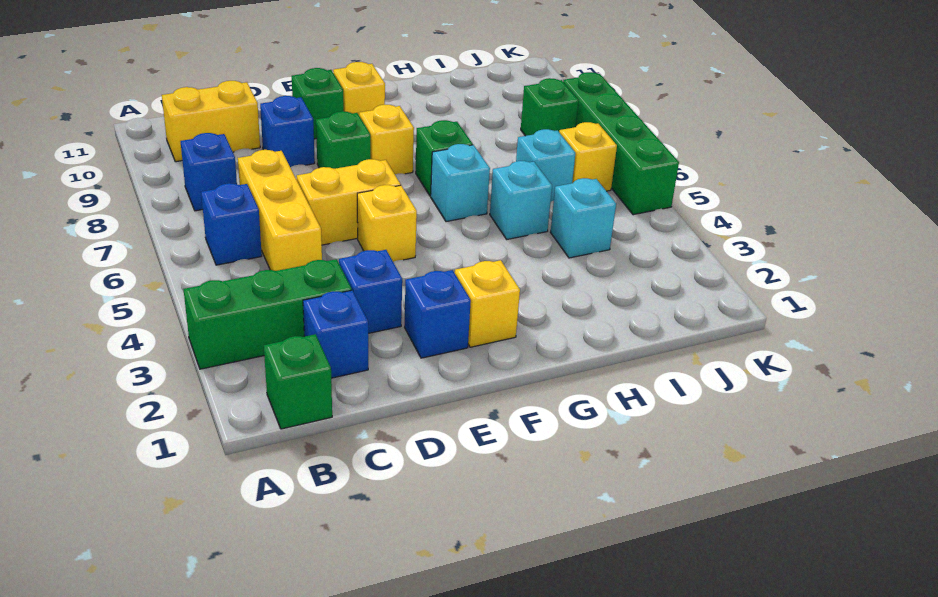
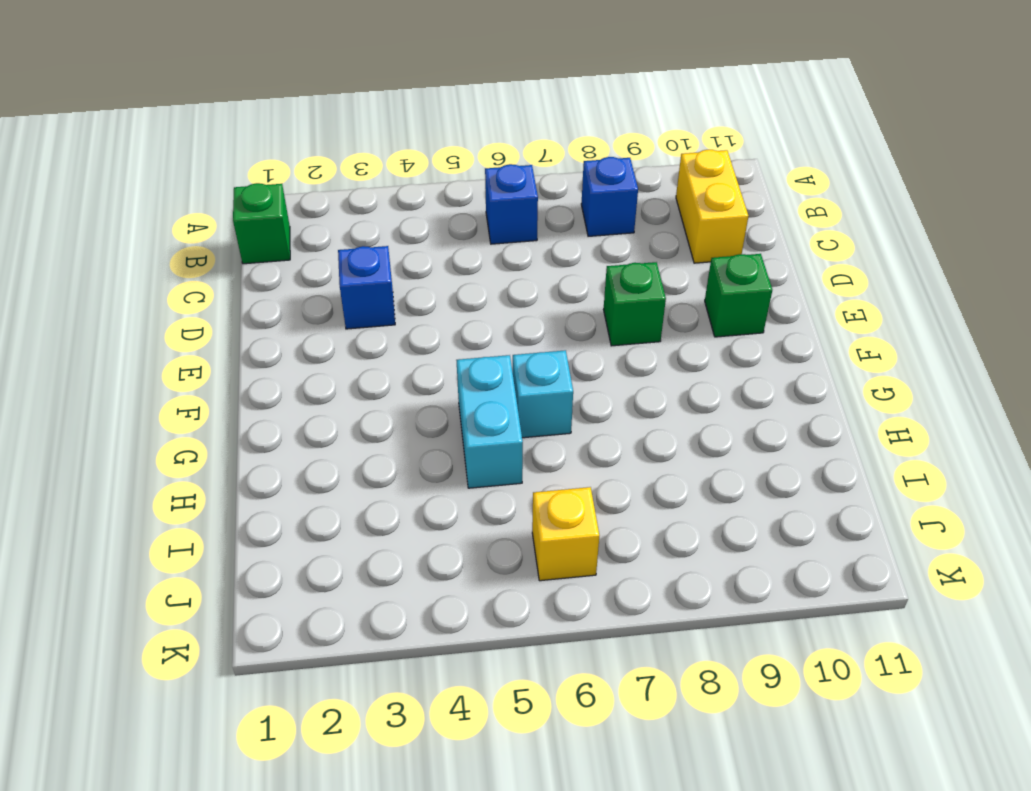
cyan brick G5:H5 level 1 -> cyan brick H5 level 1
none -> green brick A3:C3 level 1
none -> blue brick C2 level 1
none -> yellow brick C5:C7 level 1

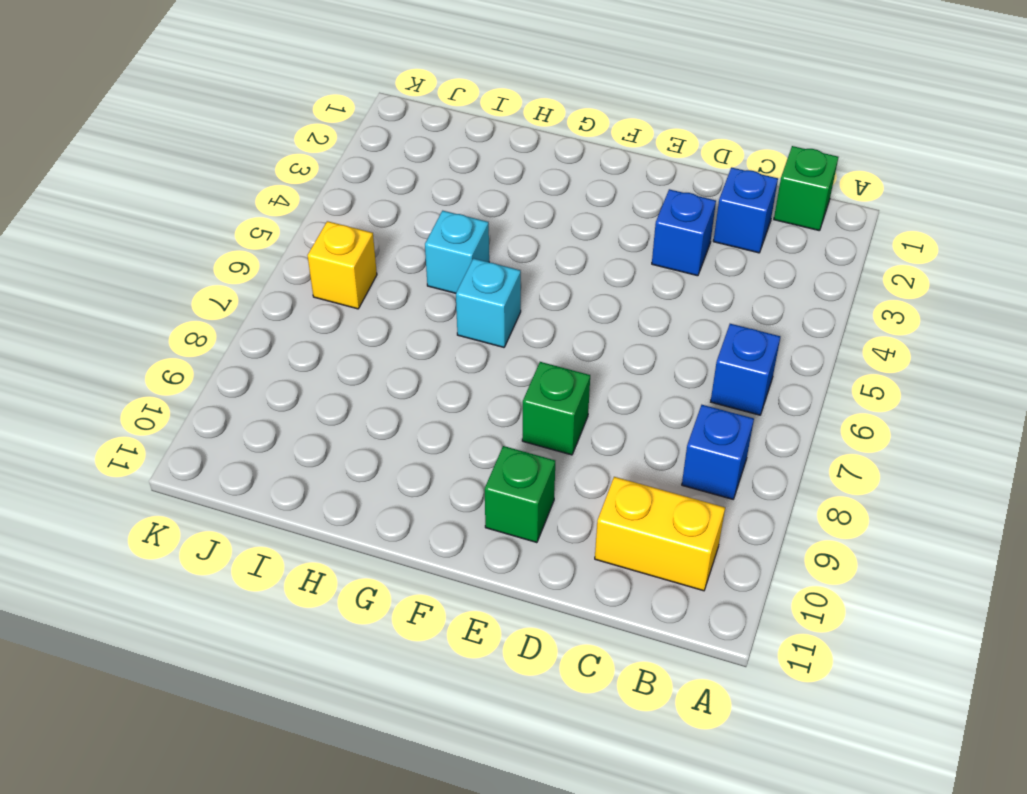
none -> green brick A3:C3 level 1
none -> yellow brick C5:C7 level 1
none -> yellow brick D6:E6 level 1

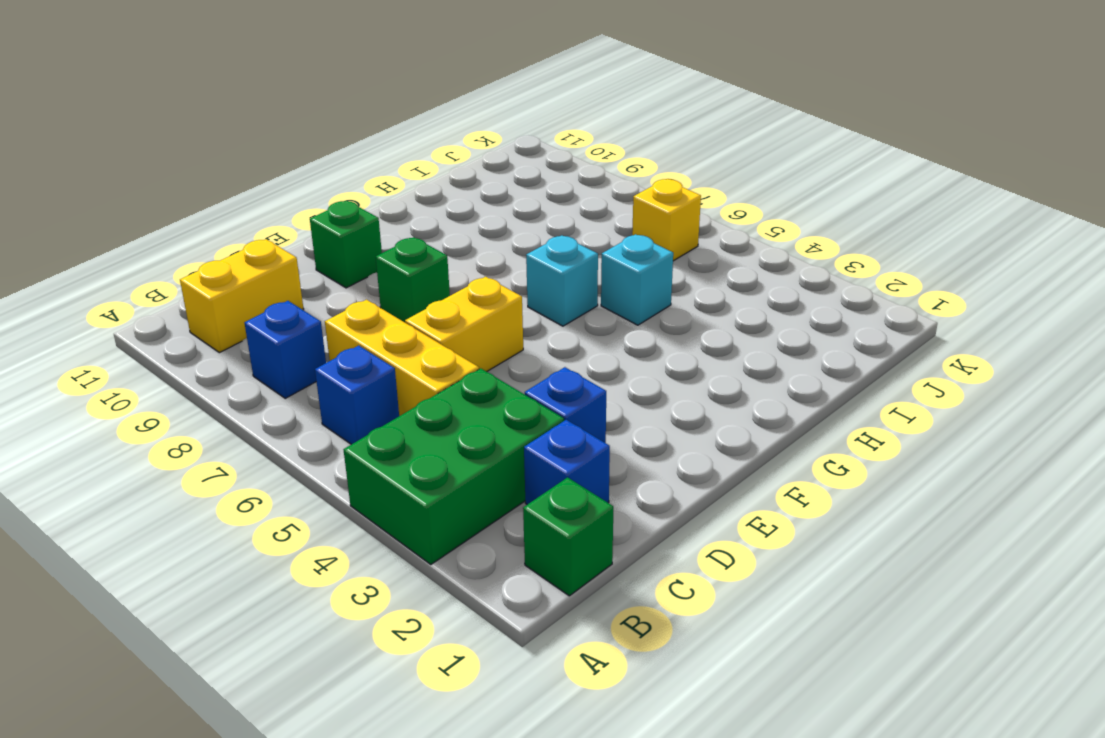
green brick A3:C4 level 1 -> green brick A3:C3 level 1
none -> blue brick D9 level 1
none -> blue brick E2 level 1
none -> yellow brick E5 level 1

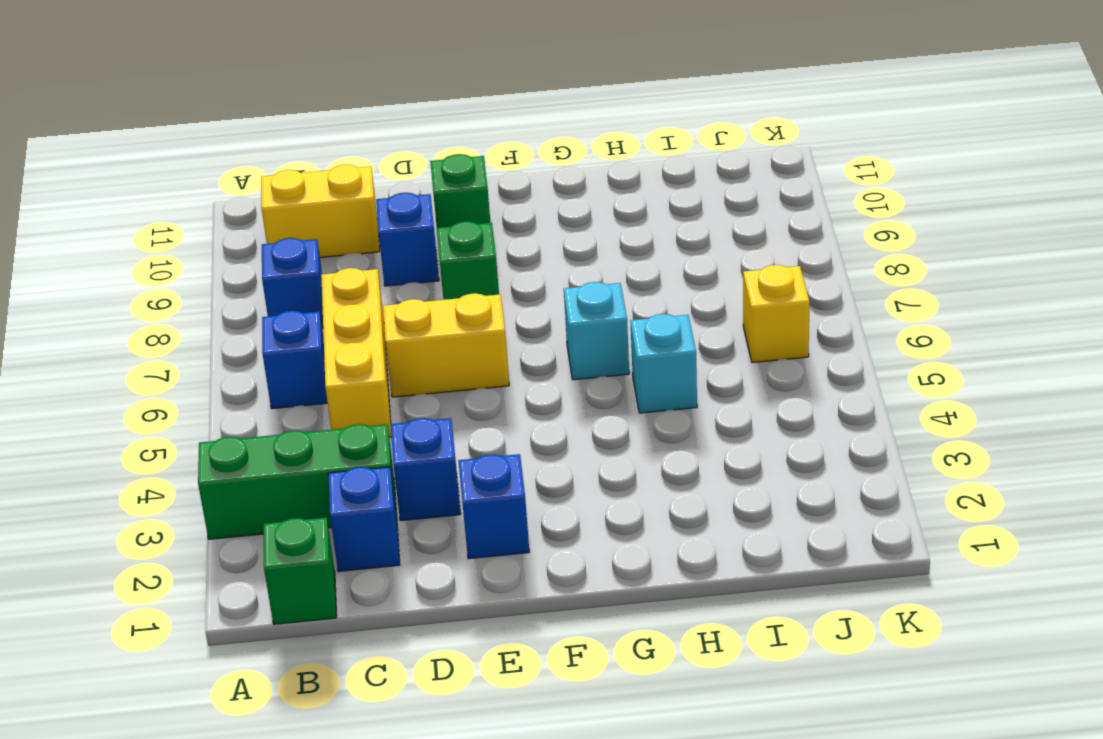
none -> yellow brick E5 level 1
none -> yellow brick F2 level 1
none -> yellow brick F8 level 1

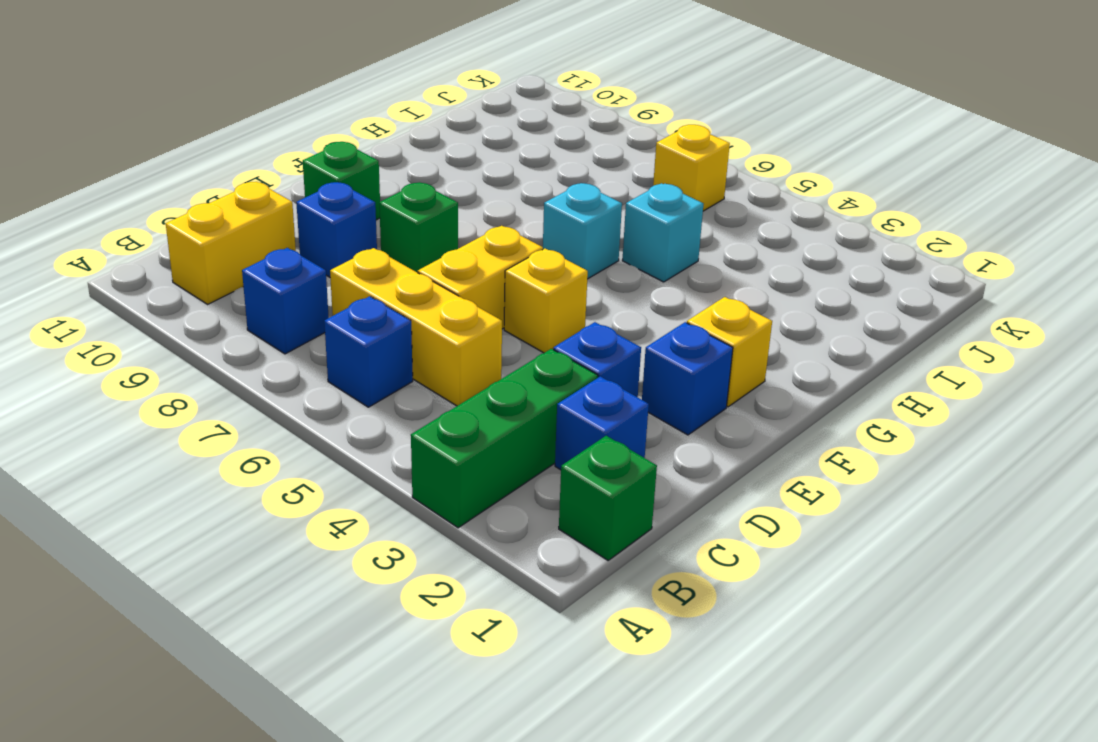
none -> yellow brick F8 level 1
none -> yellow brick F10 level 1
none -> green brick G7 level 1

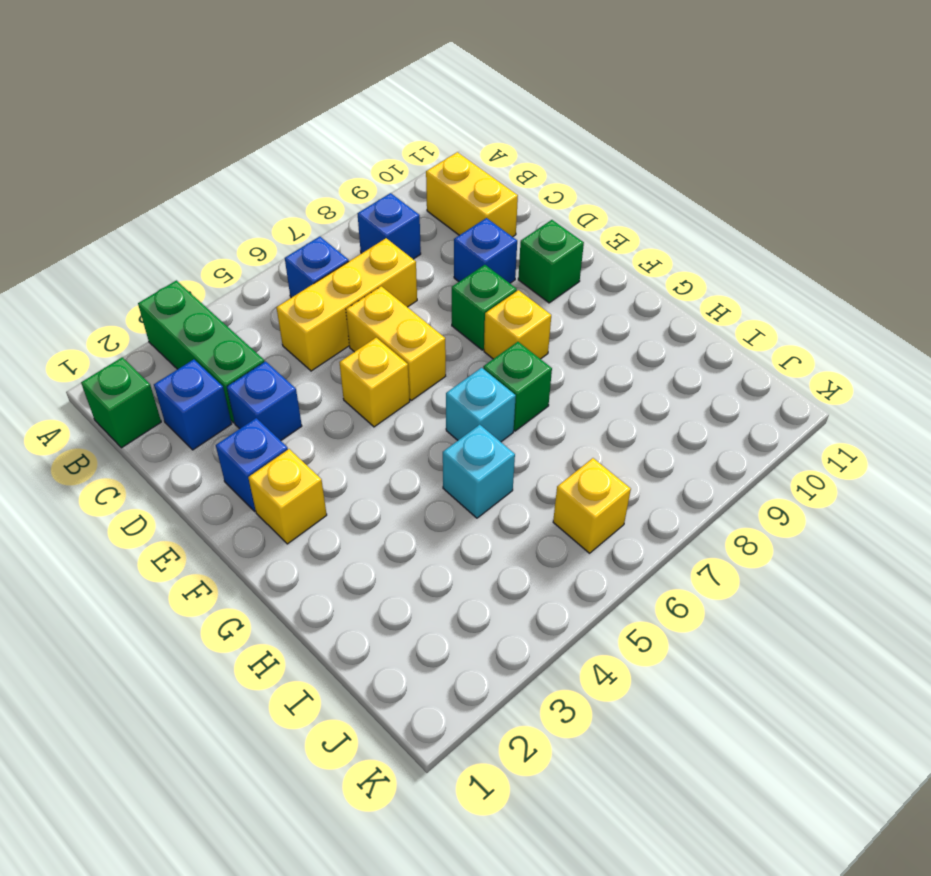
none -> yellow brick F10 level 1
none -> cyan brick I4 level 1
none -> cyan brick I6 level 1

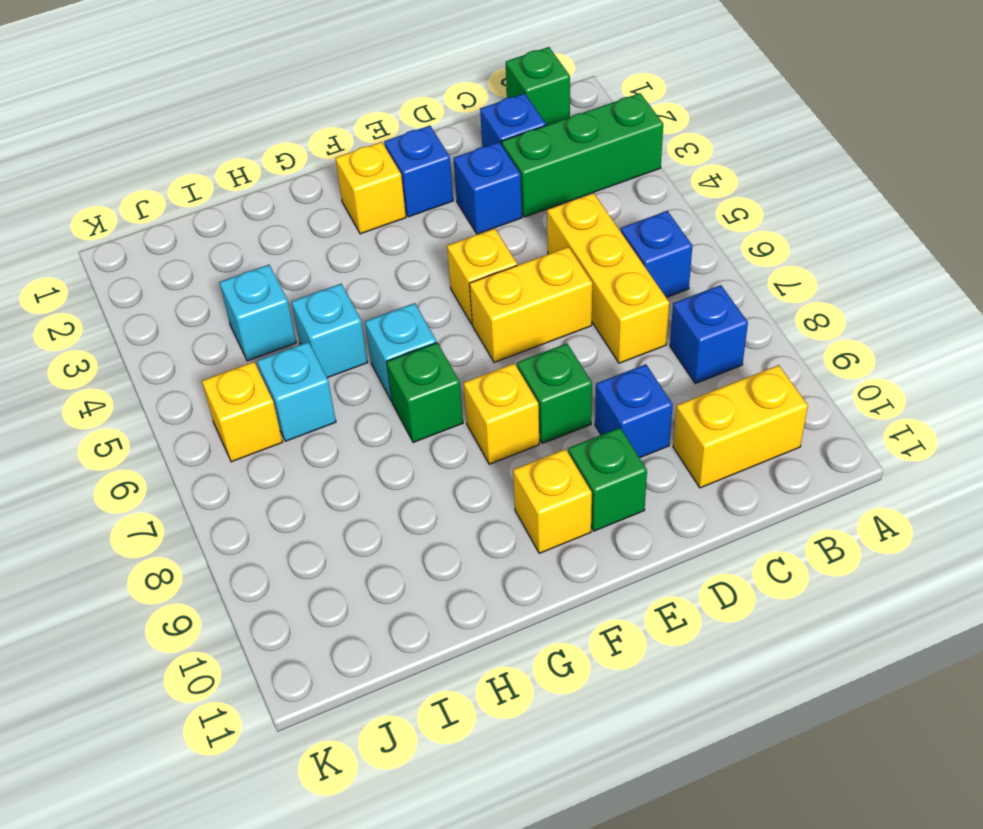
none -> green brick J8 level 1
none -> green brick K5:K8 level 1

